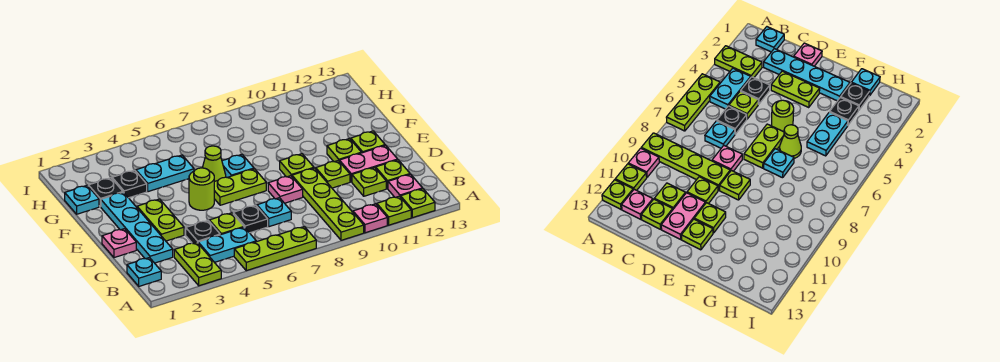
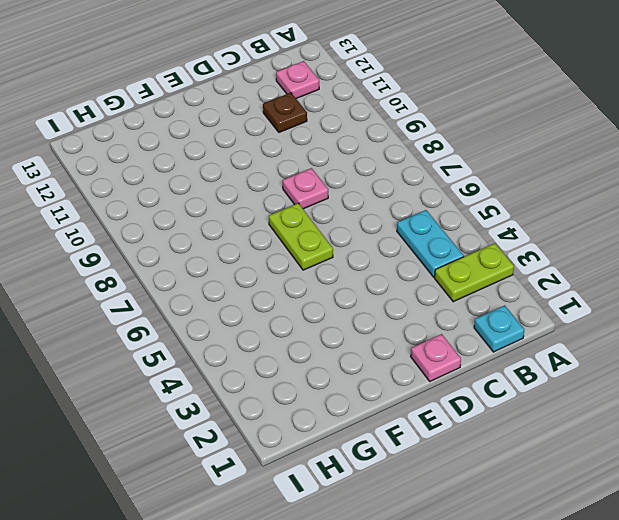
brown plate C11 level 1 -> lime plate C11 level 1
none -> lime plate A5:A7 level 1
none -> lime plate A9:D9 level 1
none -> pink plate A10 level 1
none -> lime plate A11 level 1

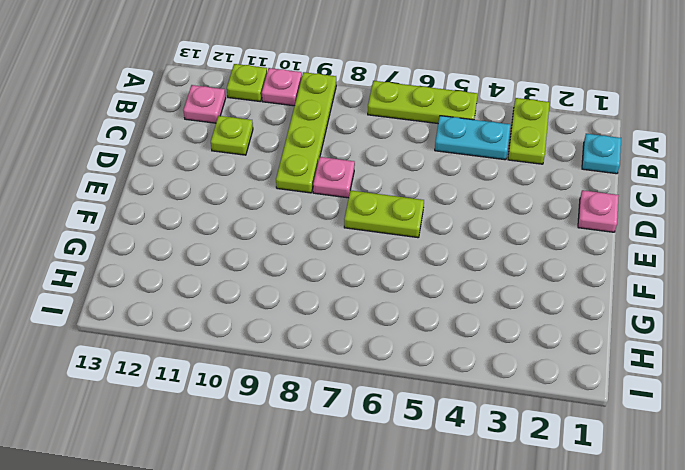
none -> lime plate A12 level 1
none -> cyan plate C2:F2 level 1
none -> black plate C4 level 1
none -> lime plate C5 level 1

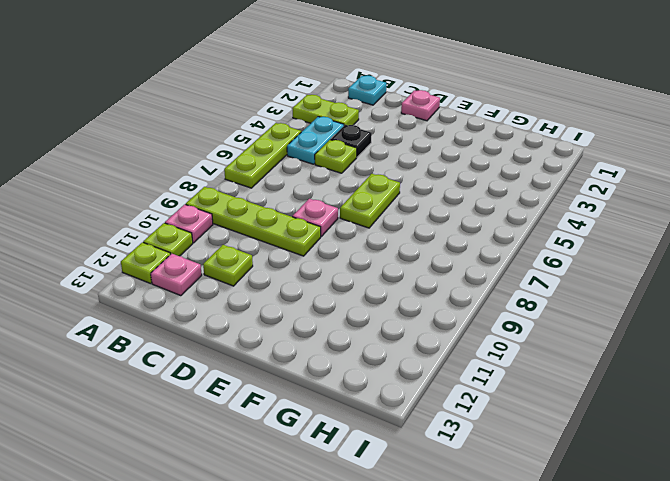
none -> cyan plate C2:F2 level 1
none -> black plate C6 level 1
none -> cyan plate C7 level 1
none -> lime plate C12 level 1

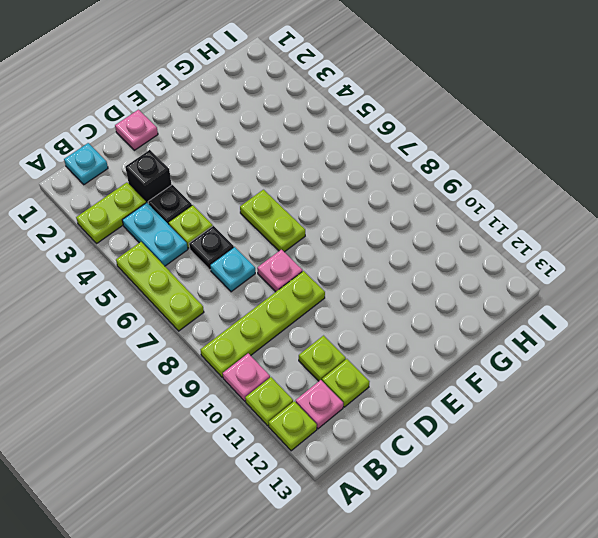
black brick C3 level 1 -> none
none -> cyan plate C2:F2 level 1
none -> lime plate D3:E3 level 1
none -> lime plate D10 level 1
none -> pink plate D11:D12 level 1

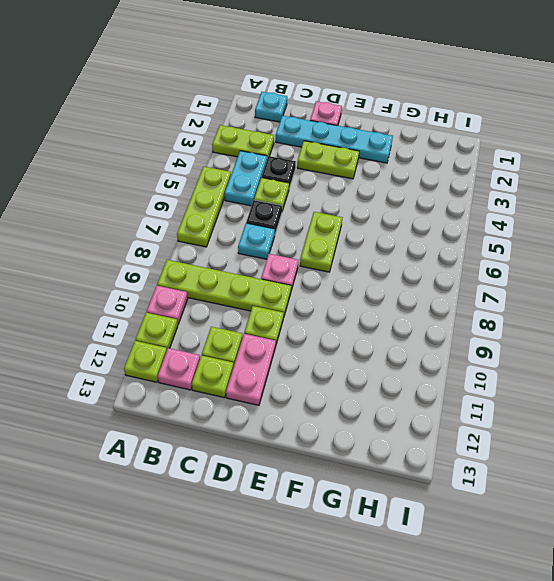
none -> lime round brick E5 level 1
none -> lime plate E9 level 1
none -> lime plate E11 level 1
none -> lime plate E12 level 1

